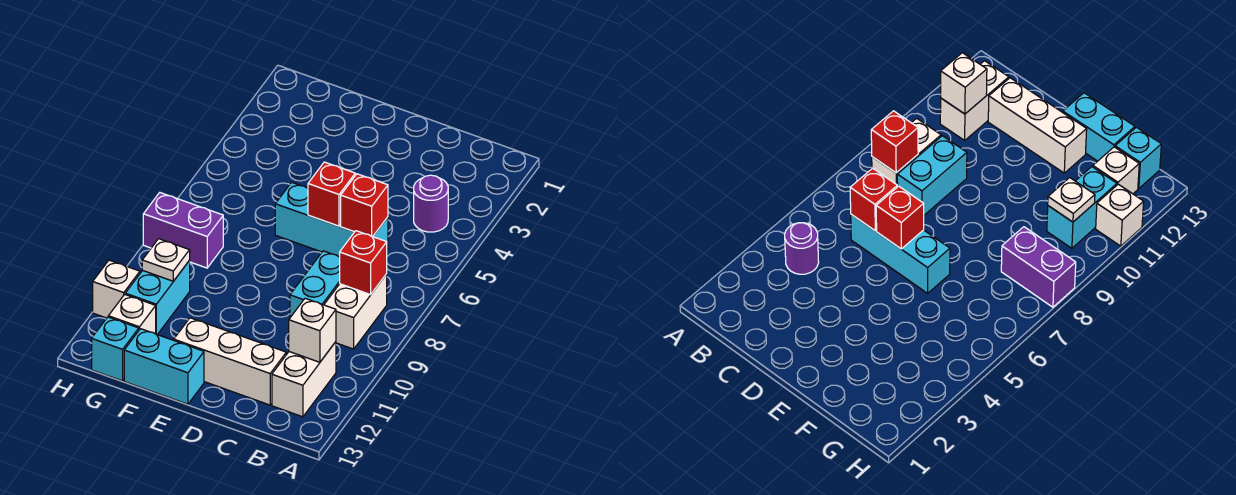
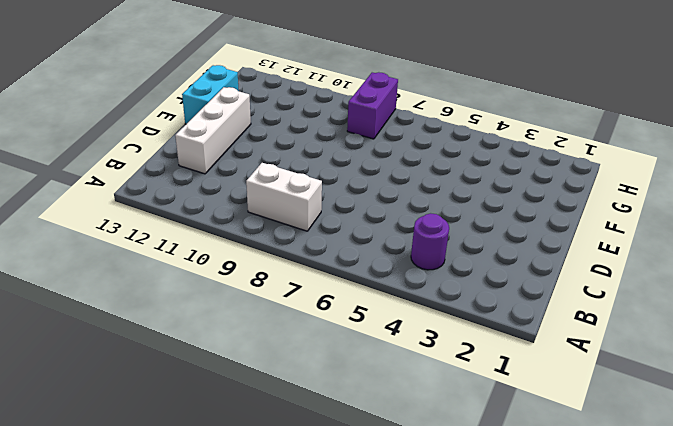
none -> white brick B11:B12 level 1
none -> cyan brick C6:E6 level 1
none -> cyan brick C8:C9 level 1

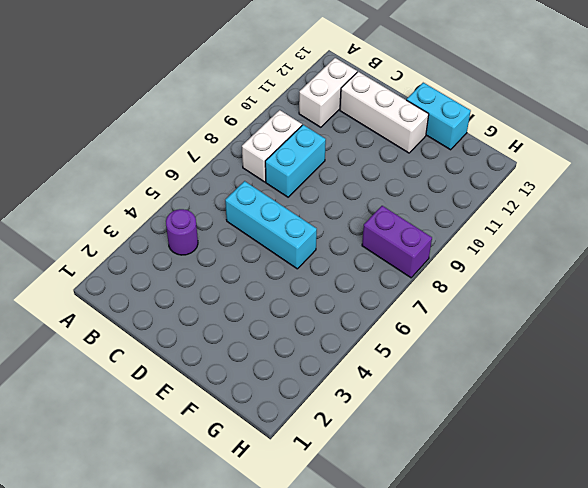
none -> cyan brick G10:G11 level 1
none -> white brick G12 level 1
none -> cyan brick G13 level 1

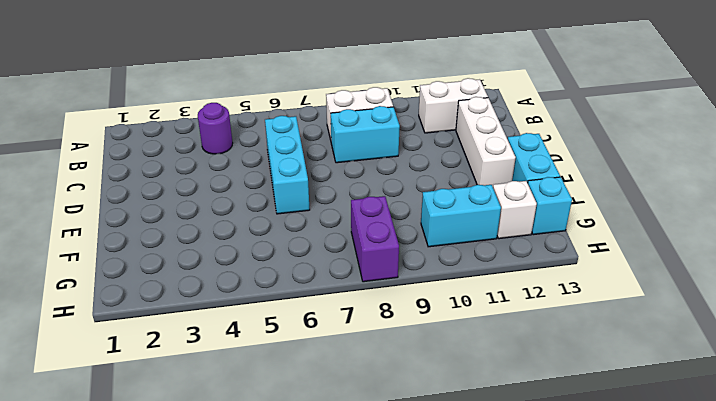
none -> white brick H11 level 1
none -> red brick B8 level 2
none -> white brick B11 level 2

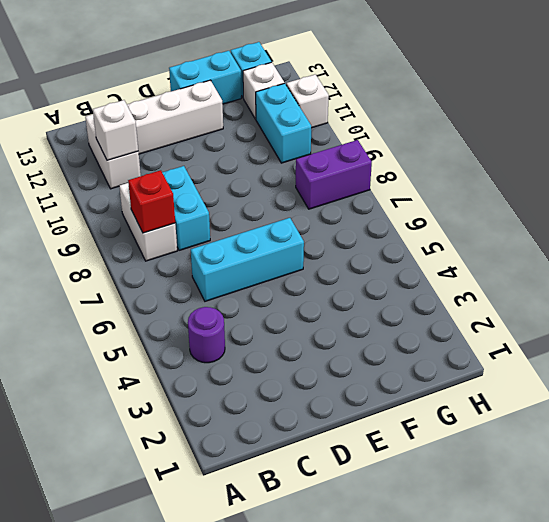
none -> red brick C6 level 2
none -> red brick D6 level 2
none -> white plate G10 level 2

